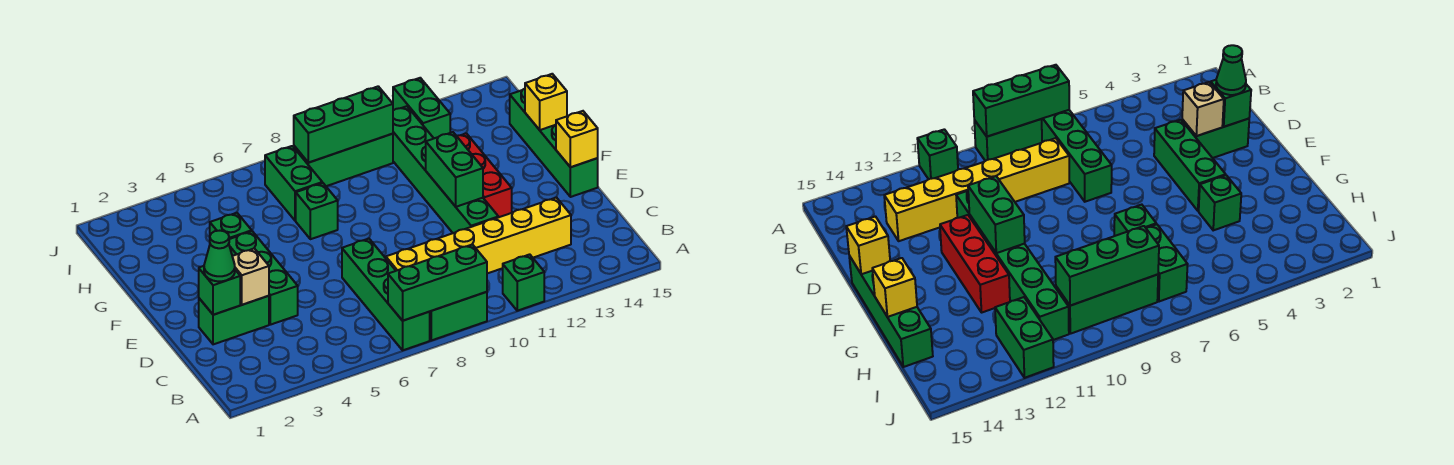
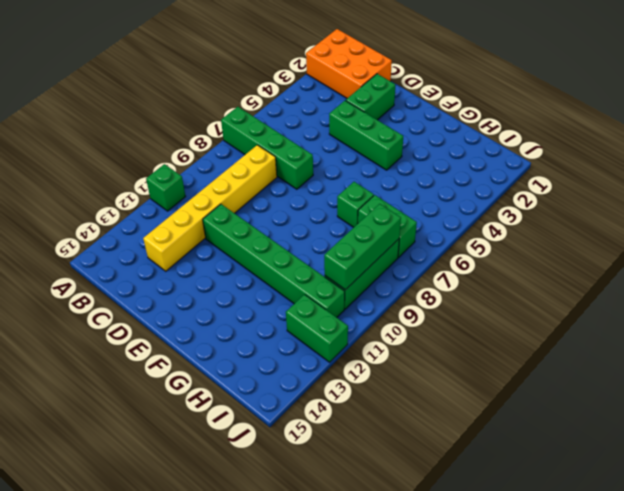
orange brick A1:C2 level 1 -> none
none -> green brick A8:A9 level 1
none -> red brick E12:G12 level 1
none -> green brick E15:H15 level 1

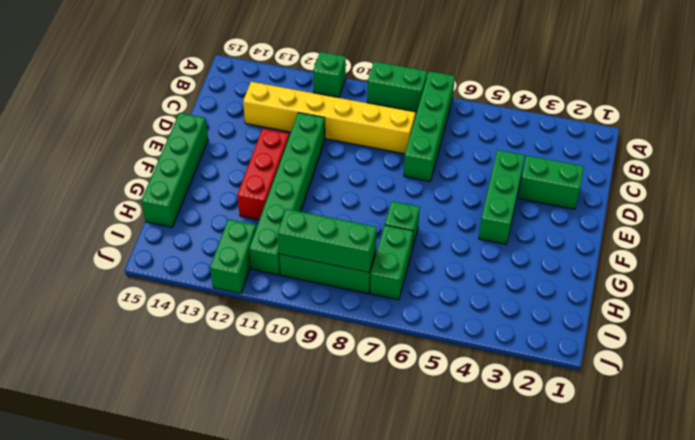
none -> green brick G4 level 1
none -> green brick A7:A9 level 2
none -> green brick D2 level 2

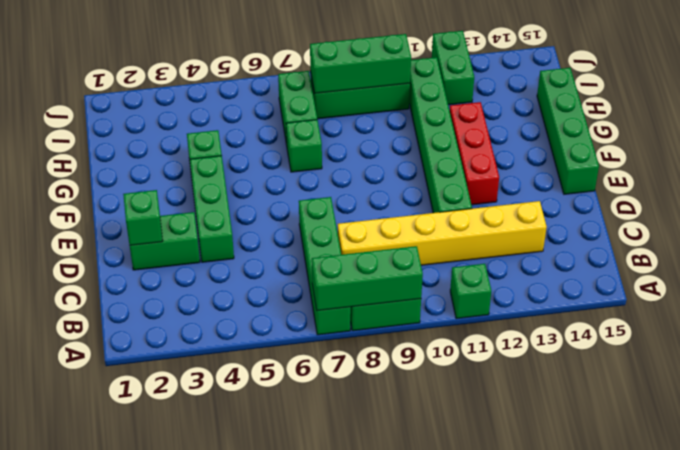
none -> tan brick D3 level 2
none -> green brick E11:F11 level 2
none -> yellow brick E15 level 2

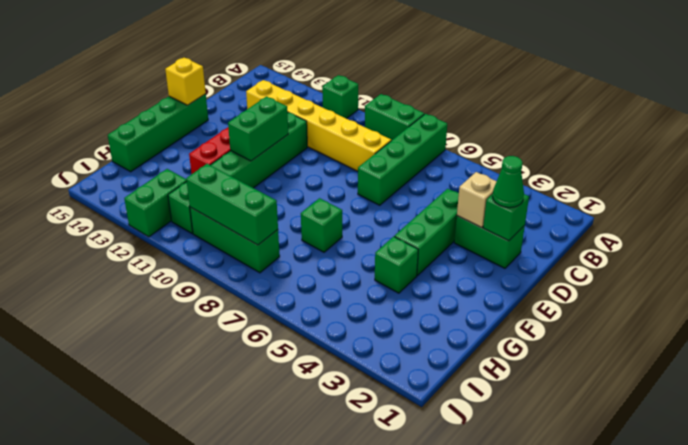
none -> green brick H7:I7 level 1
none -> green brick A7:A9 level 2
none -> yellow brick G15 level 2

